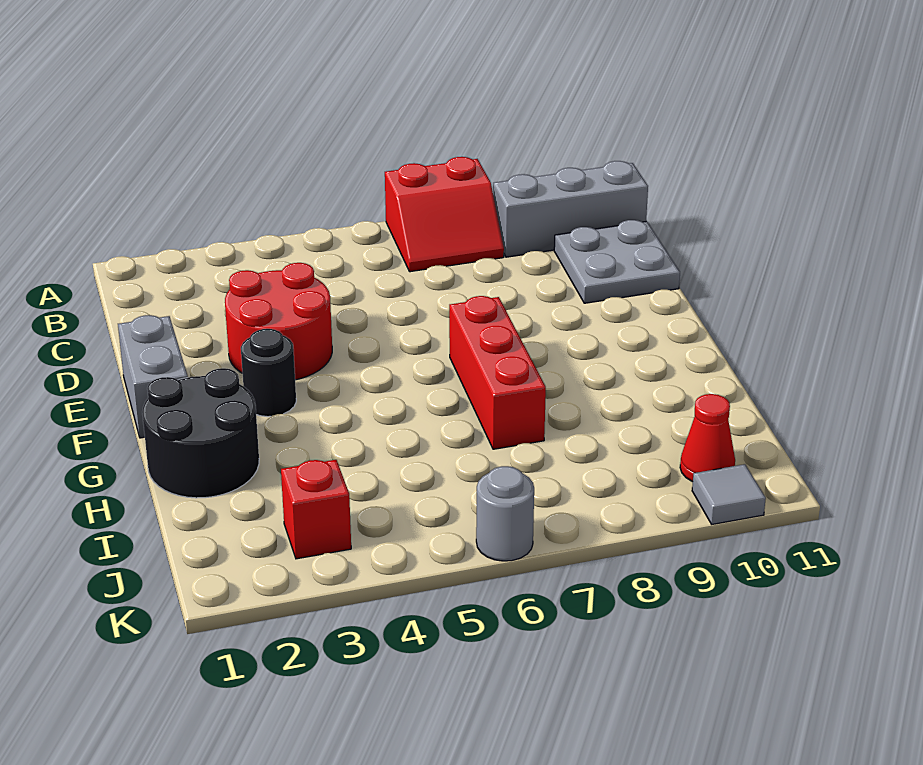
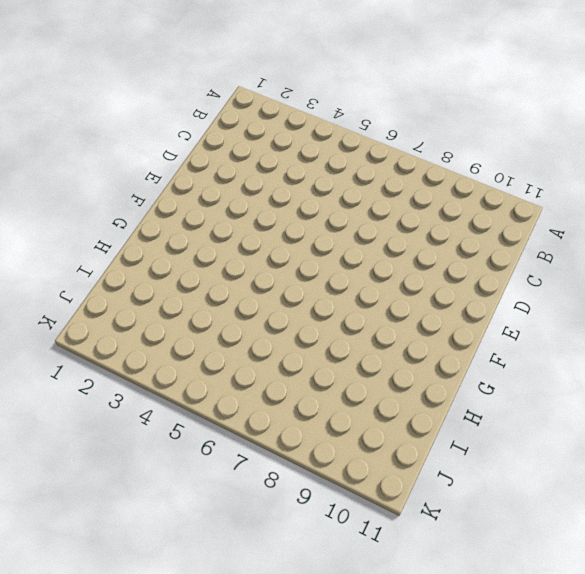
none -> red slope A7:B8 level 1 top A
none -> grey brick B9:B11 level 1
none -> grey plate C10:D11 level 1

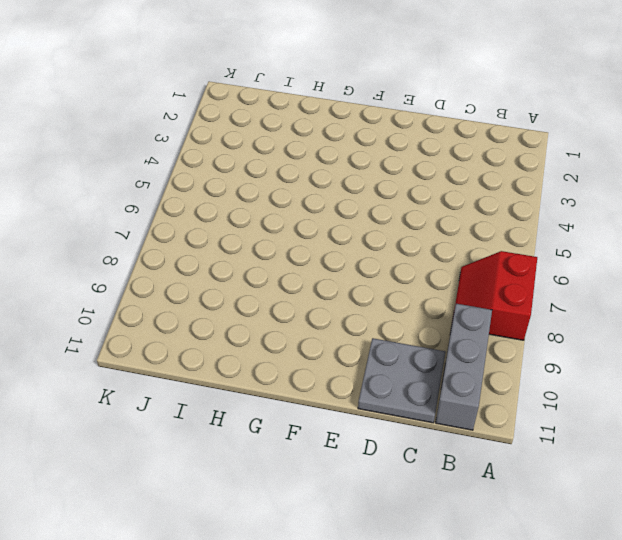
none -> red round brick D3:E4 level 1
none -> grey brick E1:F1 level 1
none -> black round brick F3 level 1

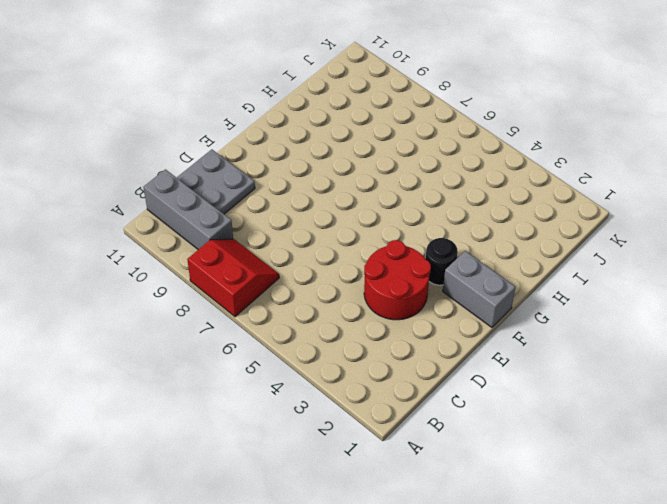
grey brick F1:F2 level 1 -> grey brick E1:F1 level 1
none -> red brick F7:H7 level 1
none -> black round brick G1:H2 level 1
none -> red brick J3 level 1

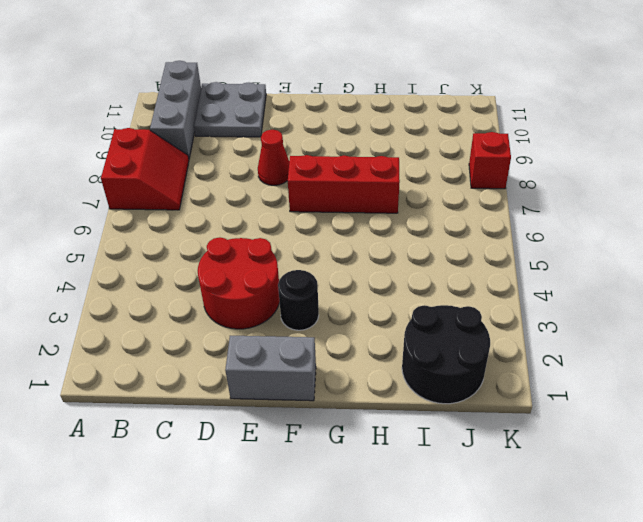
red cone E8 level 1 -> red cone J10 level 1
black round brick I1:J2 level 1 -> black round brick G1:H2 level 1
red brick K8 level 1 -> red brick J3 level 1
none -> grey round brick K6 level 1
none -> grey tile K10 level 1

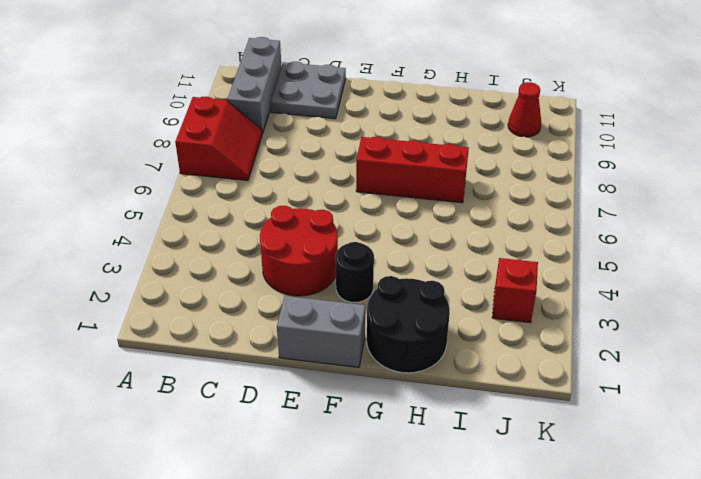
none -> grey round brick K6 level 1
none -> grey tile K10 level 1

